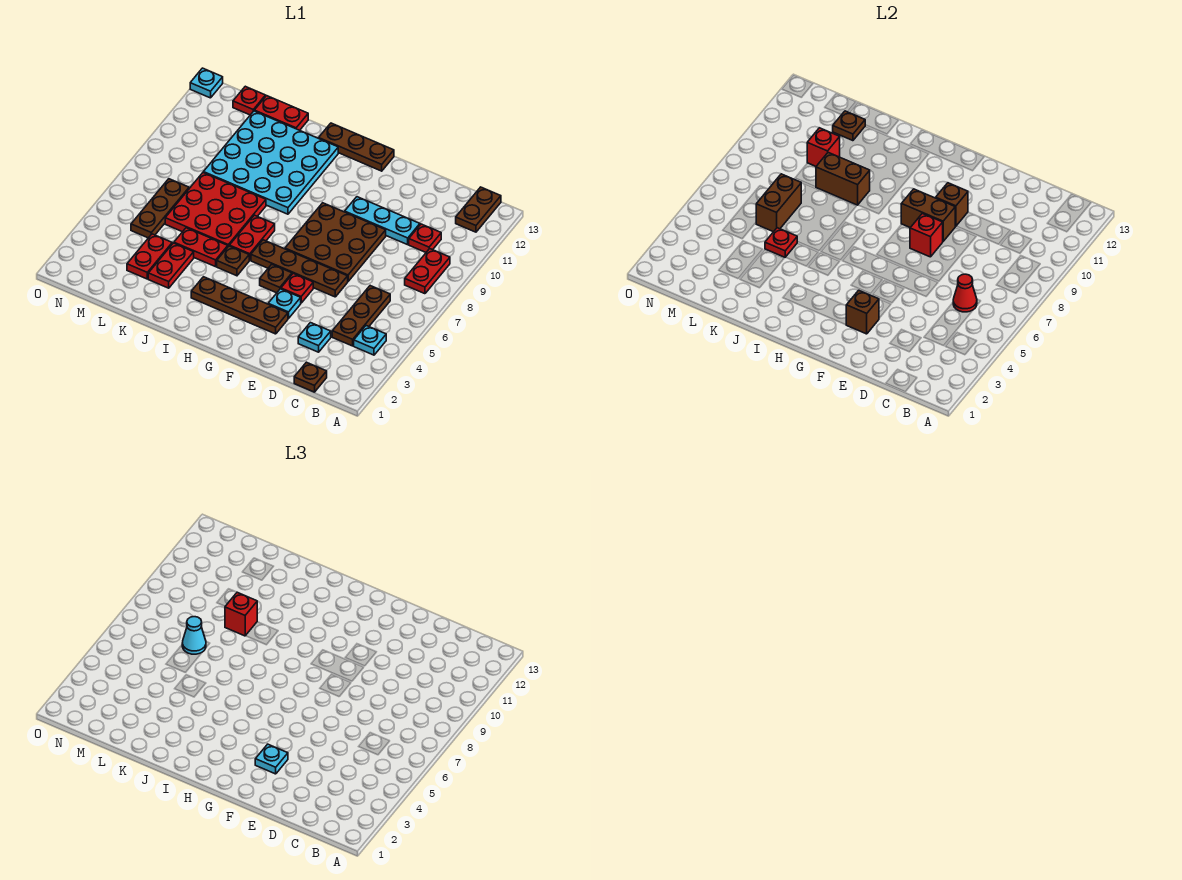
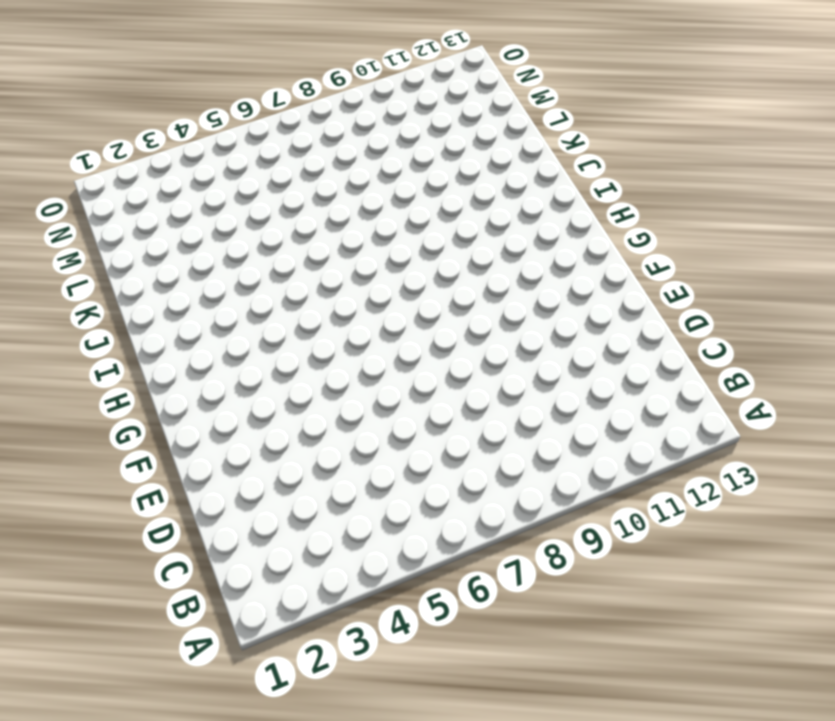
none -> cyan plate B4 level 1
none -> red plate B8:B9 level 1
none -> brown plate B12:B13 level 1
none -> brown plate C1 level 1

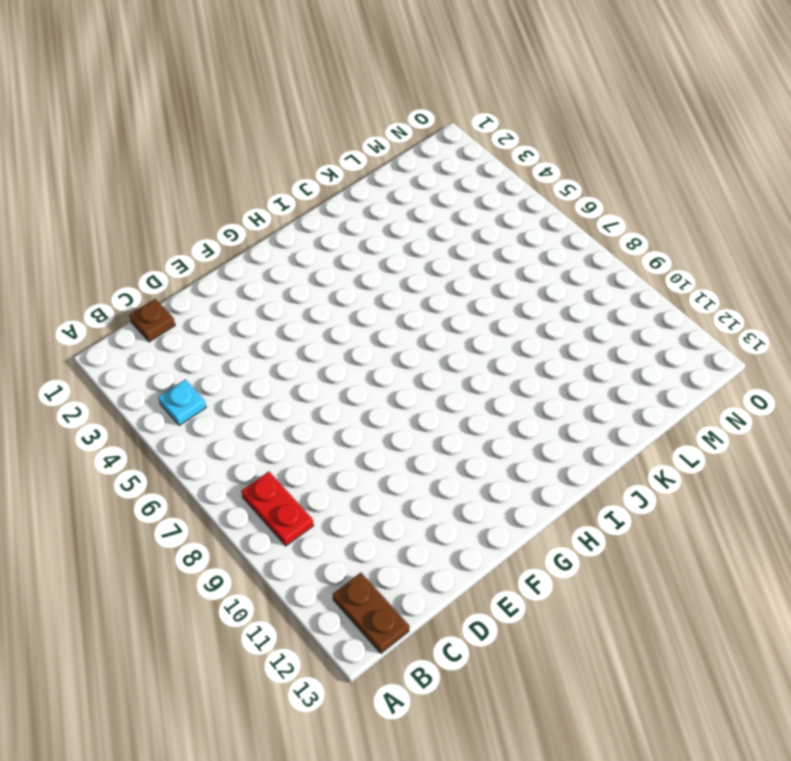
none -> brown plate C4:C6 level 1
none -> red plate C10 level 1
none -> cyan plate D3 level 1
none -> cyan plate D10:F10 level 1

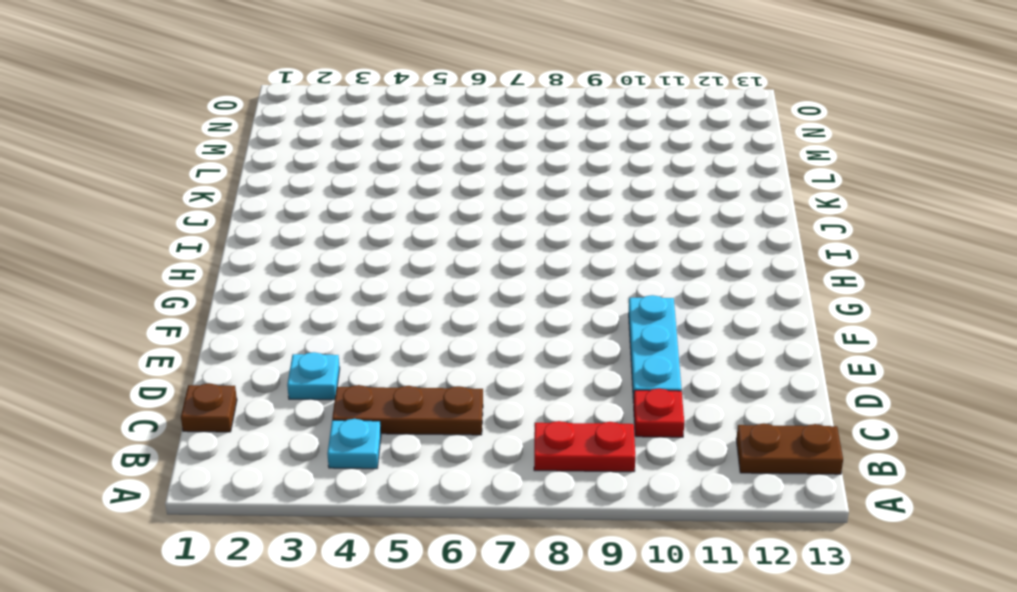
none -> brown plate E6:H6 level 1
none -> brown plate E7:G9 level 1
none -> brown plate F3:I3 level 1
none -> cyan plate F4 level 1

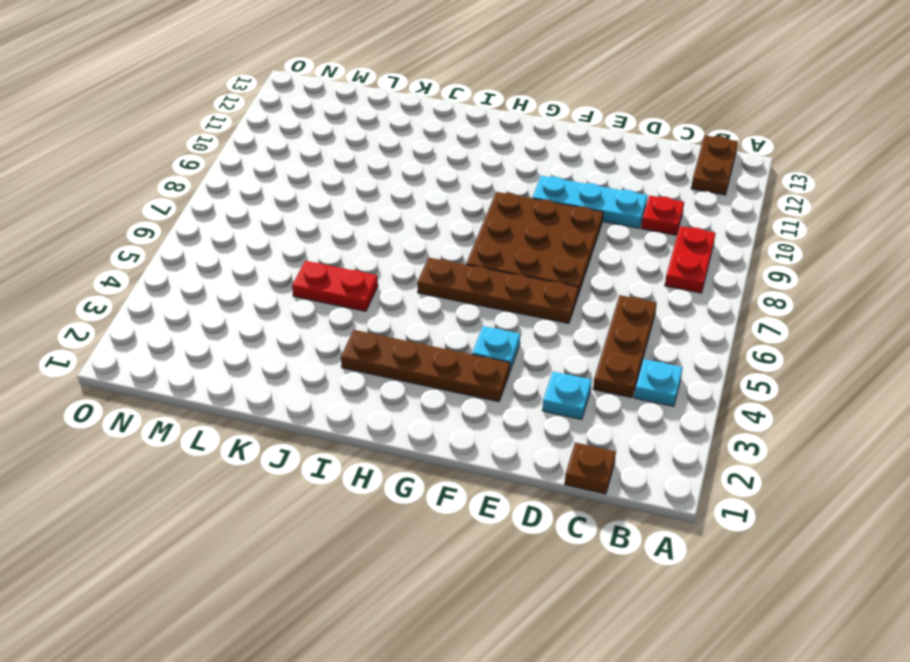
none -> red plate F5 level 1
none -> brown plate G5 level 1
none -> brown plate G13:I13 level 1
none -> brown plate I5 level 1

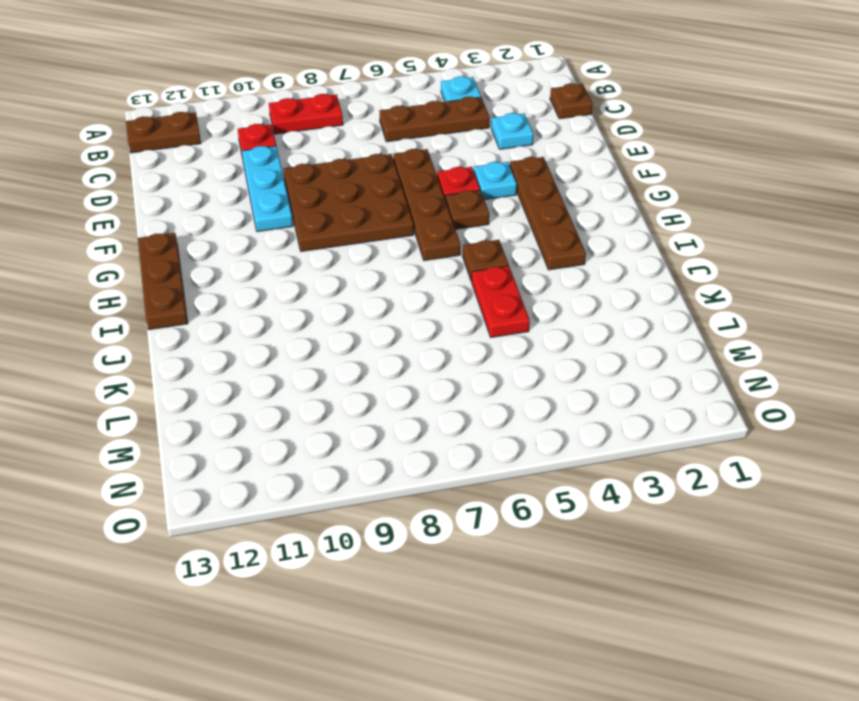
none -> red plate I6:I7 level 1
none -> cyan plate I9:L12 level 1
none -> red plate J6:L8 level 1
none -> red plate K3:K4 level 1

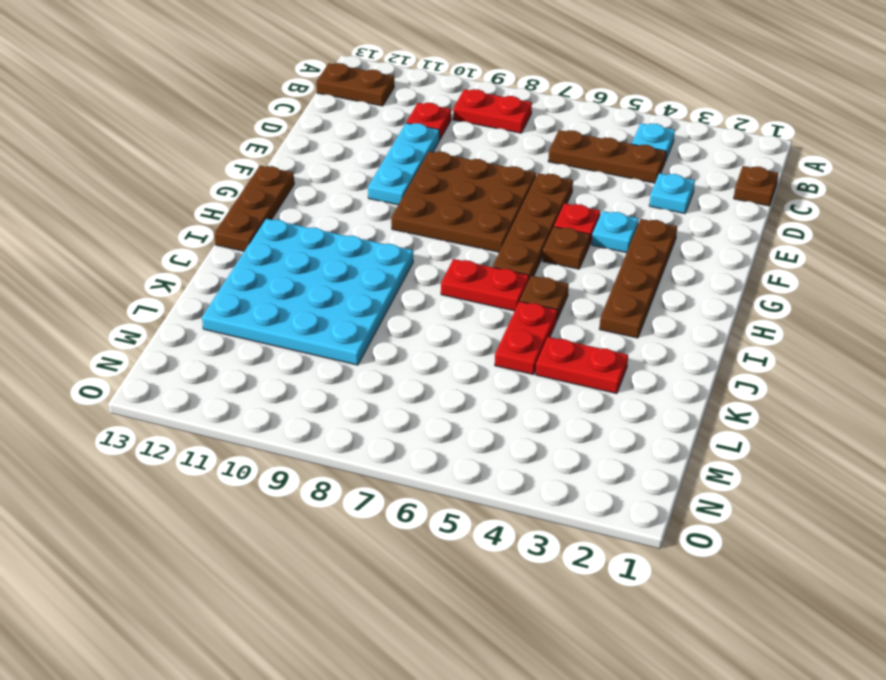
none -> red plate J6:L8 level 1
none -> red plate K13:L13 level 1
none -> red plate L3:L4 level 1
none -> brown plate M5:M7 level 1

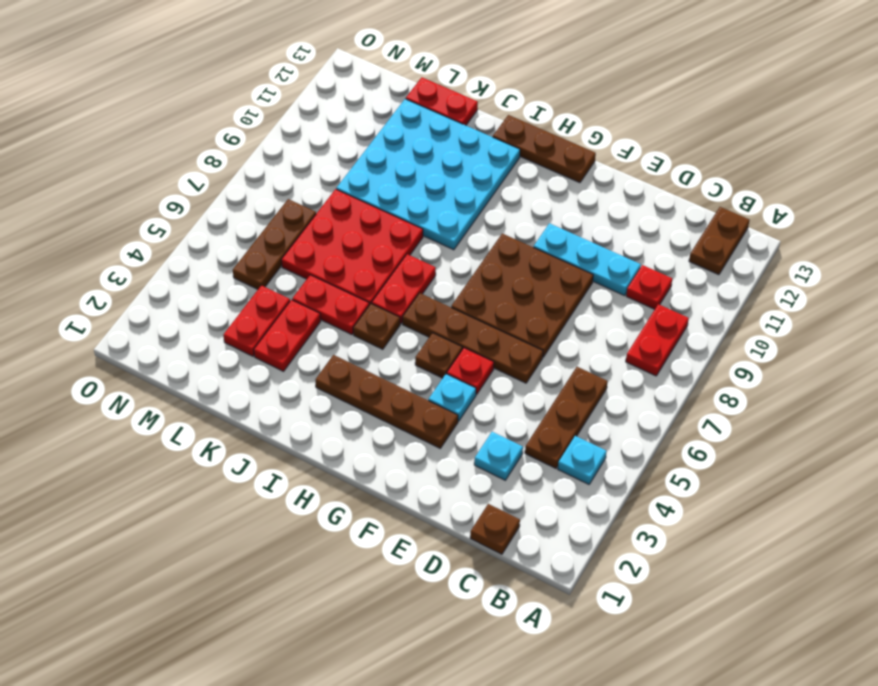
none -> red plate M13 level 1
none -> cyan plate O13 level 1
none -> red cone C6 level 2
none -> brown brick F3 level 2

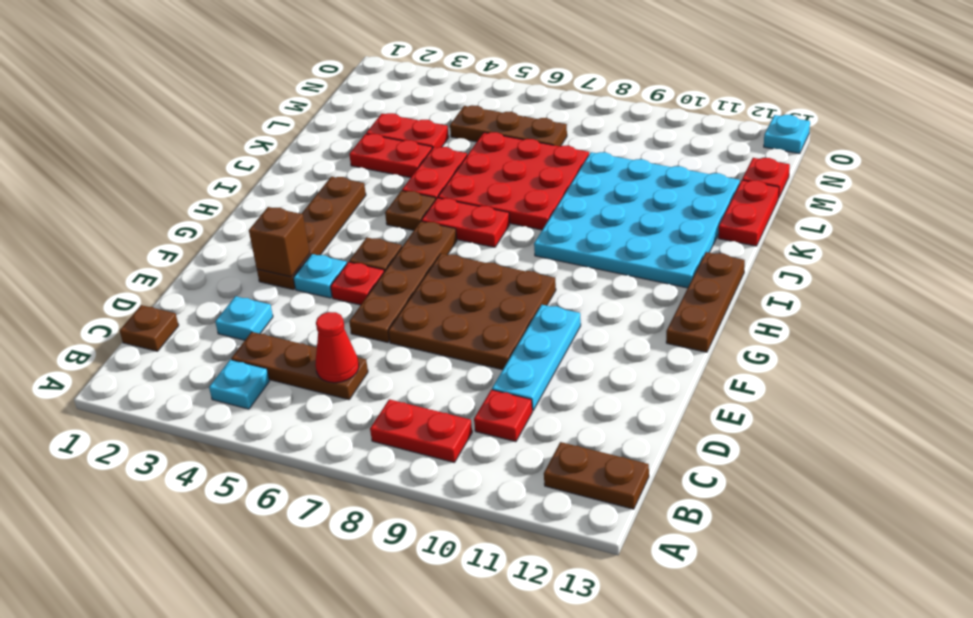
none -> red brick F8 level 2
none -> brown brick F9:G9 level 2
none -> brown brick F10 level 2
none -> brown brick J9:K9 level 2

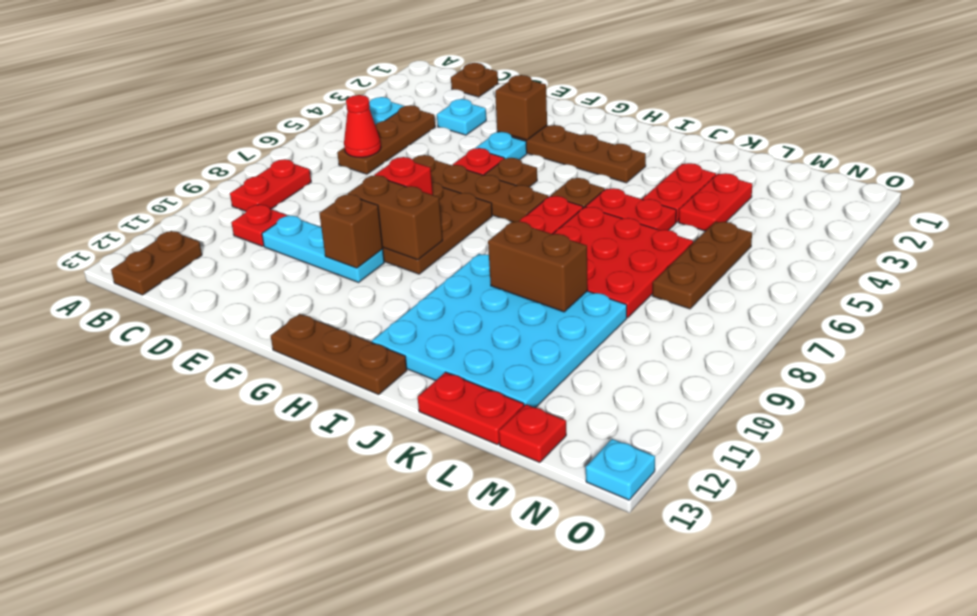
none -> red plate K5 level 2
none -> brown brick L6:L7 level 2
none -> red brick L10 level 2
none -> brown plate L12 level 2

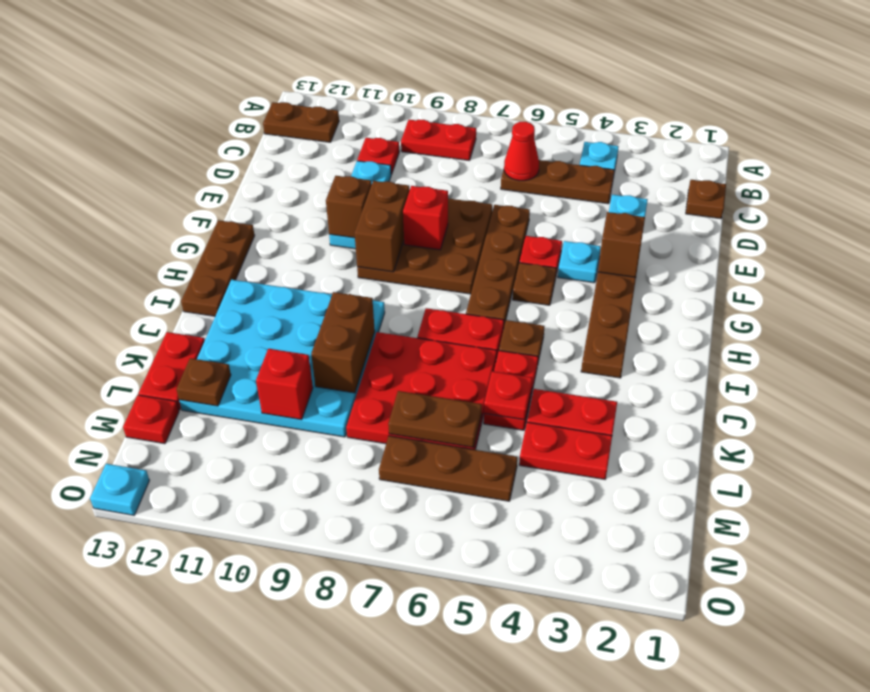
brown plate L6:L7 level 2 -> brown brick L6:L7 level 2
none -> cyan plate F3 level 3
none -> red brick K9 level 3
none -> cyan cone L7 level 3

